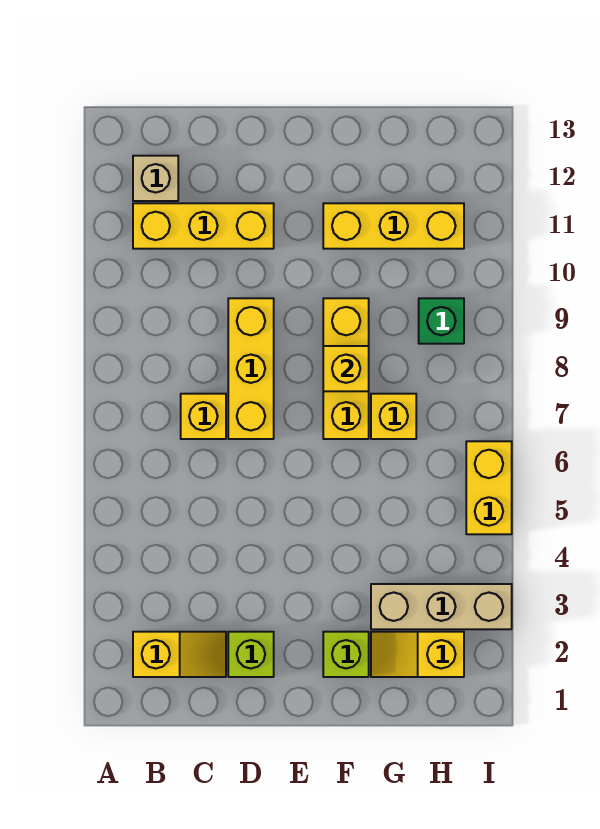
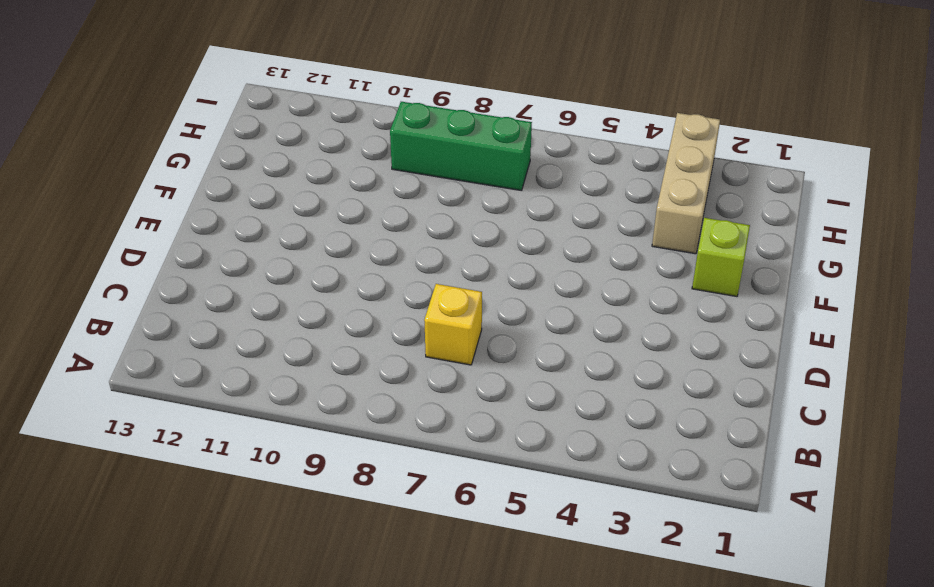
green brick H7:H9 level 1 -> green brick H9 level 1
none -> yellow slope B2:C2 level 1 top B
none -> yellow brick B11:D11 level 1
none -> tan brick B12 level 1

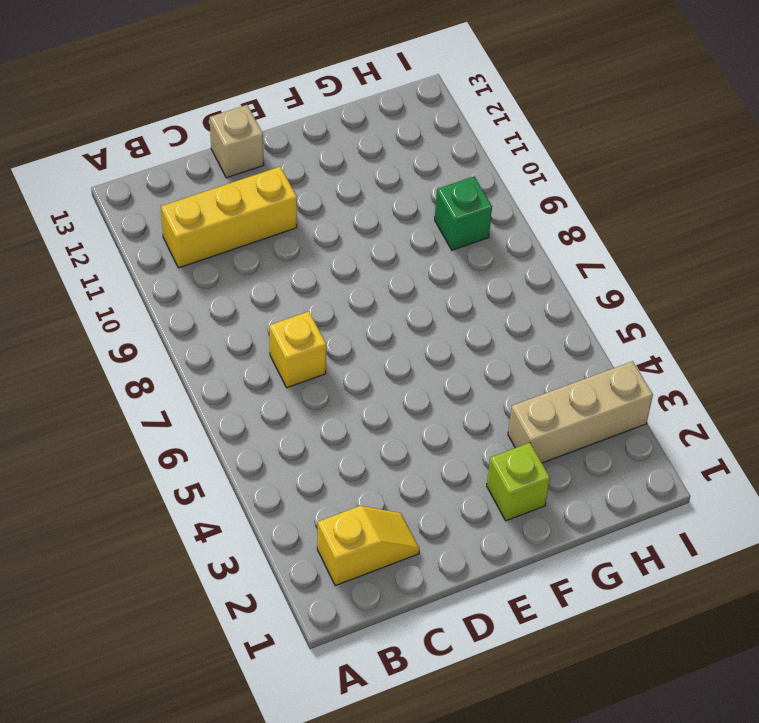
tan brick D13 level 1 -> tan brick B12 level 1
none -> lime brick D2 level 1
none -> yellow brick D7:D9 level 1
none -> yellow brick F7:F9 level 1

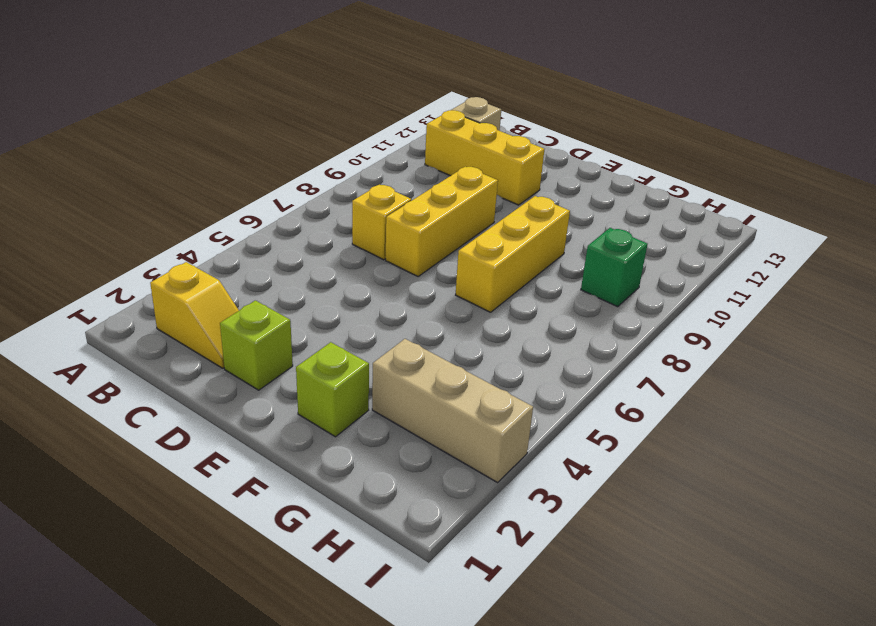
none -> yellow brick F11:H11 level 1
none -> yellow slope G2:H2 level 1 top H
none -> yellow brick G7 level 1

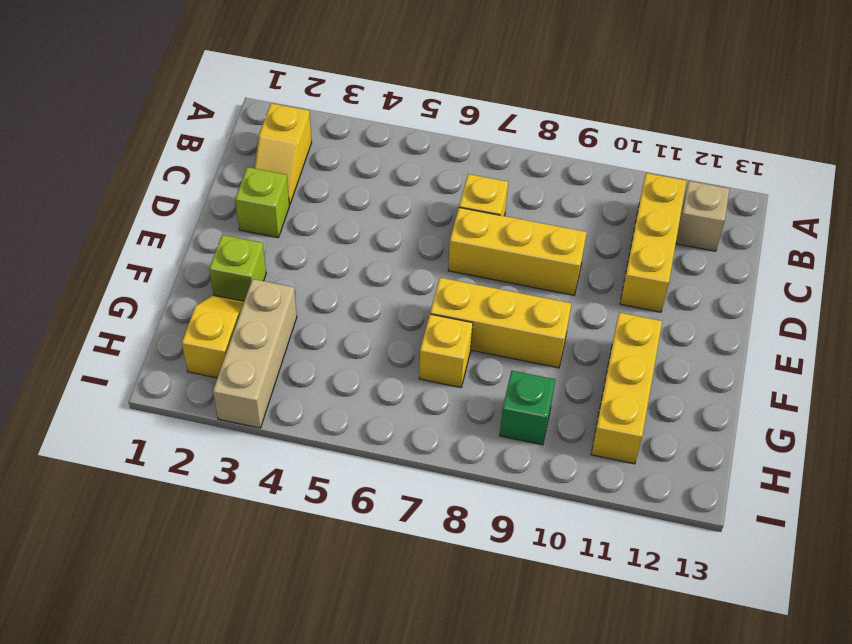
none -> yellow brick I5:I6 level 1
none -> yellow brick F8 level 2

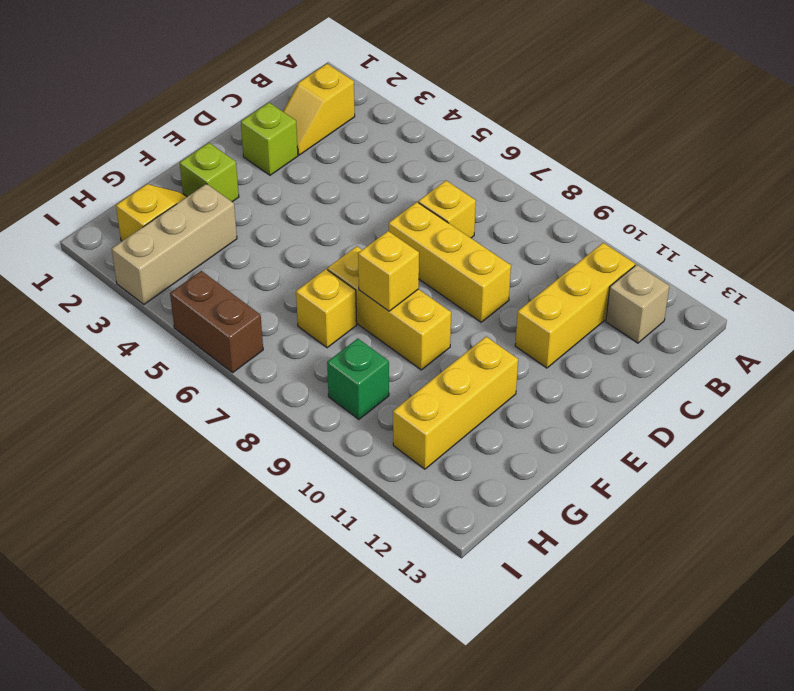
brown brick I5:I6 level 1 -> yellow brick I5:I6 level 1

